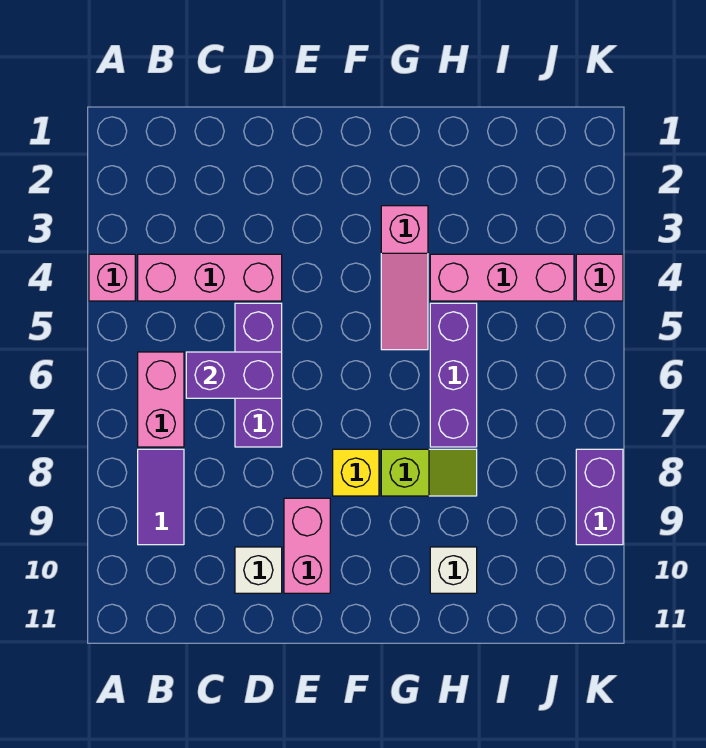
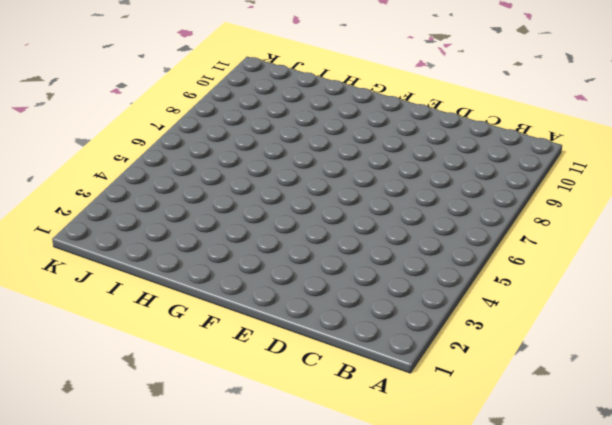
none -> pink brick A4 level 1
none -> pink brick B4:D4 level 1
none -> pink brick B6:B7 level 1

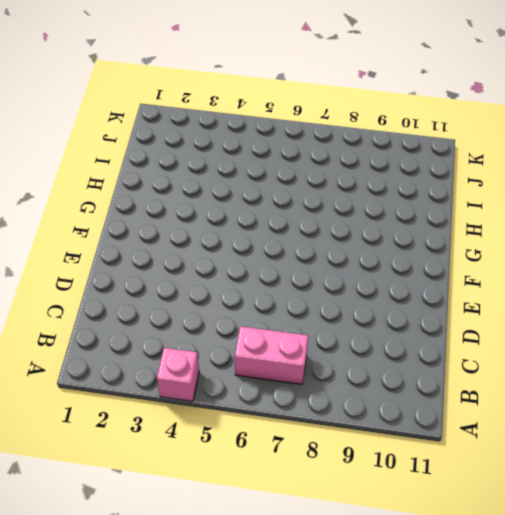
none -> pink brick B4:D4 level 1
none -> purple tile B8:B9 level 1
none -> purple brick D5:D7 level 1

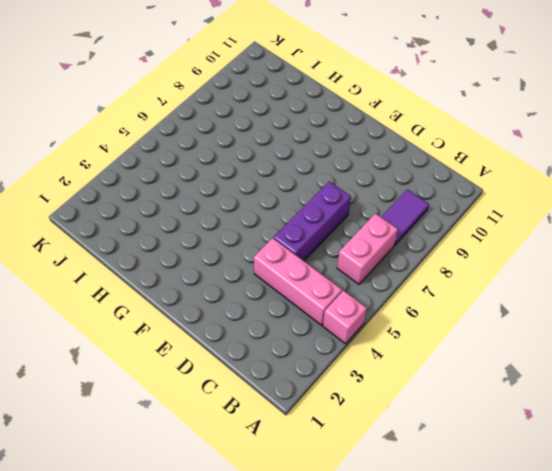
none -> white brick D10 level 1
none -> pink brick E9:E10 level 1
none -> yellow brick F8 level 1

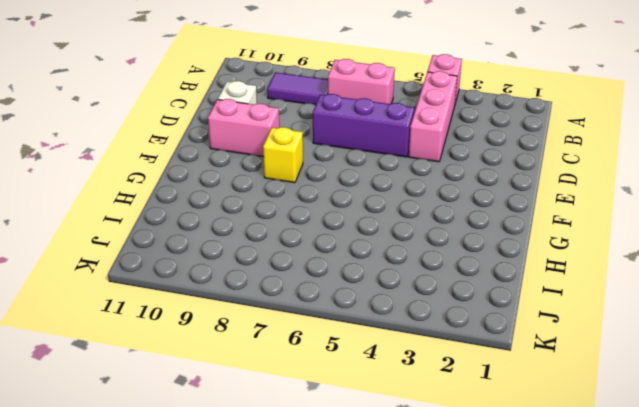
none -> pink slope G3:G5 level 1 top 3
none -> lime slope G8:H8 level 1 top G
none -> pink brick H4:J4 level 1

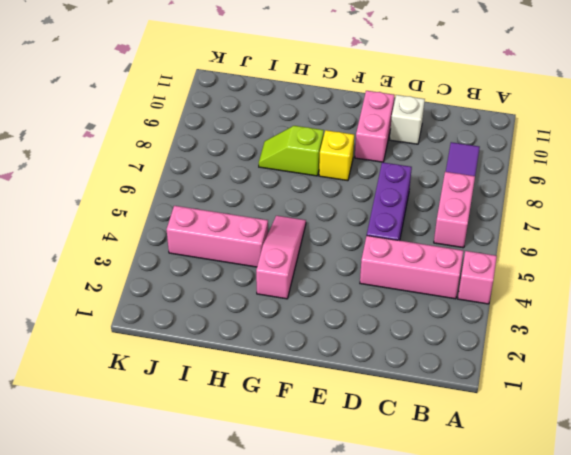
none -> purple brick H5:H7 level 1
none -> white brick H10 level 1
none -> pink brick K4 level 1

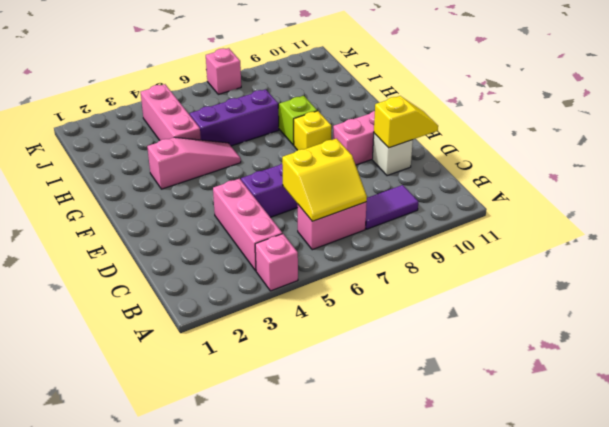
yellow slope B6:C7 level 2 top C -> purple brick C6:D6 level 2
yellow slope D10:D11 level 2 top 10 -> none
pink brick K7 level 1 -> pink brick K4 level 1
none -> white brick H10 level 1
none -> purple brick K8:K9 level 1

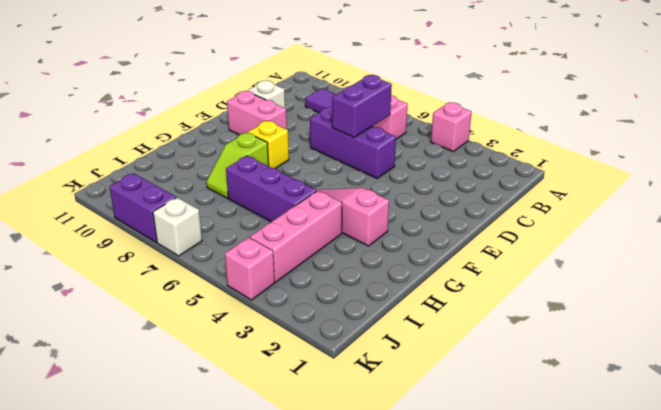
white brick K7 level 1 -> white brick H10 level 1
none -> pink brick B4:D4 level 1

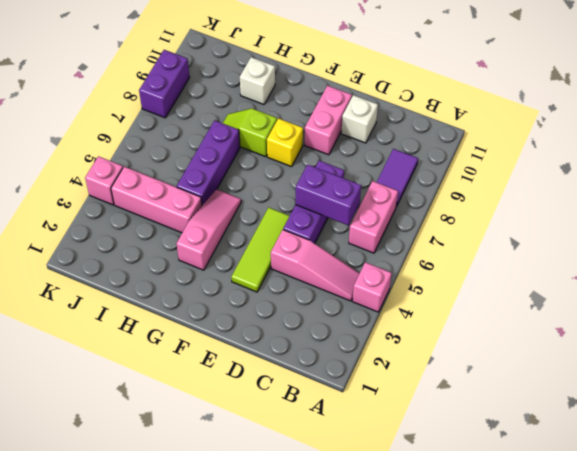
pink slope B4:D4 level 1 top D -> pink brick B4:D4 level 1
lime tile E3:E5 level 1 -> none

